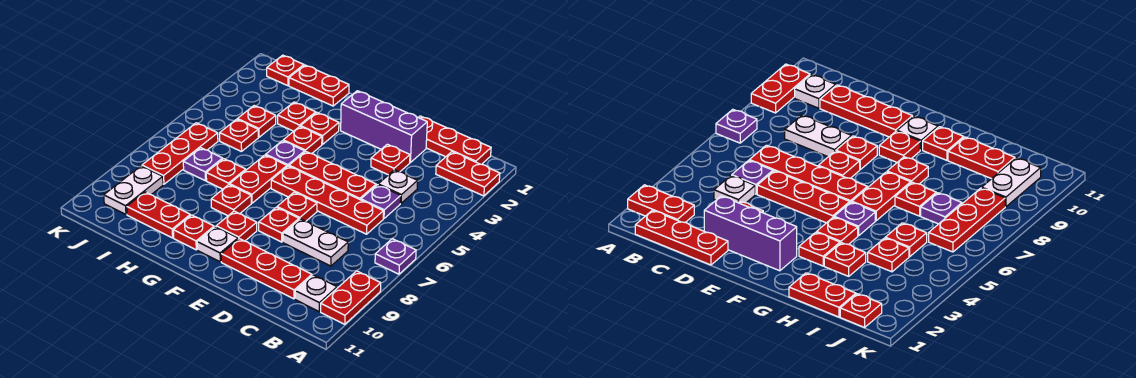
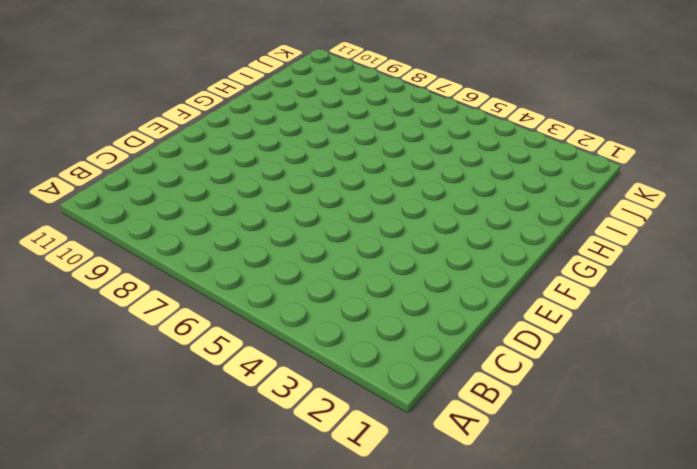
none -> red plate A2:B2 level 1
none -> purple plate A7 level 1
none -> red plate A9:A10 level 1
none -> red plate B1:D1 level 1

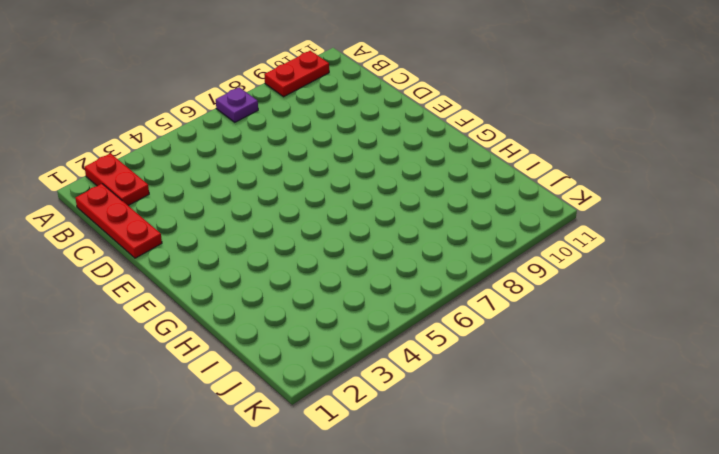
none -> white plate B10 level 1
none -> white plate C4 level 1
none -> purple plate C5 level 1
none -> red plate C6:F6 level 1

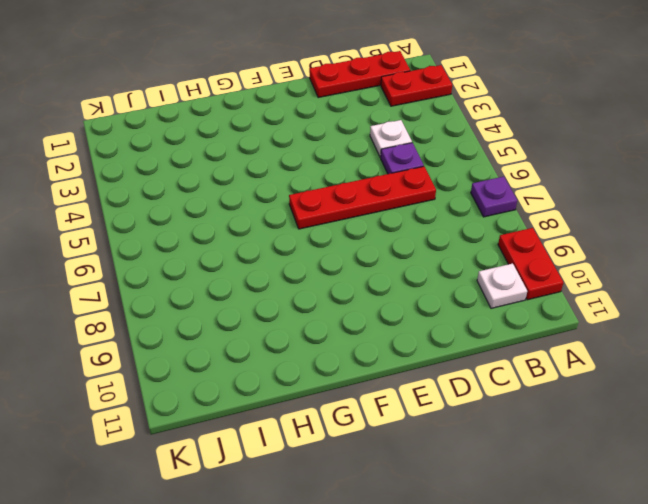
none -> white plate C8:D8 level 1
none -> red plate C10:E10 level 1
none -> purple brick D2:F2 level 1
none -> red plate D3 level 1

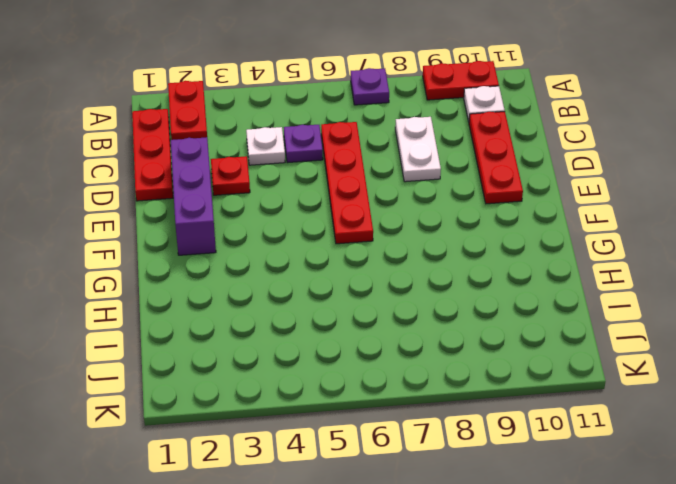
none -> red plate D5:F5 level 1
none -> red plate E7 level 1
none -> red plate E8 level 1
none -> red plate F9 level 1

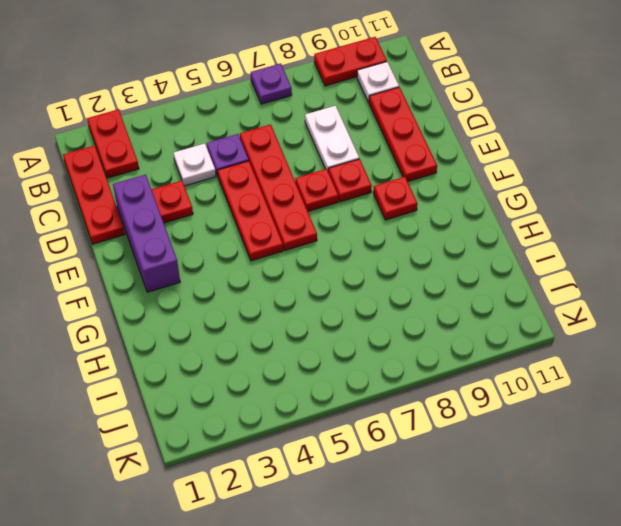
none -> white plate F10 level 1
none -> red plate G3 level 1
none -> red plate G4 level 1
none -> purple plate G5 level 1

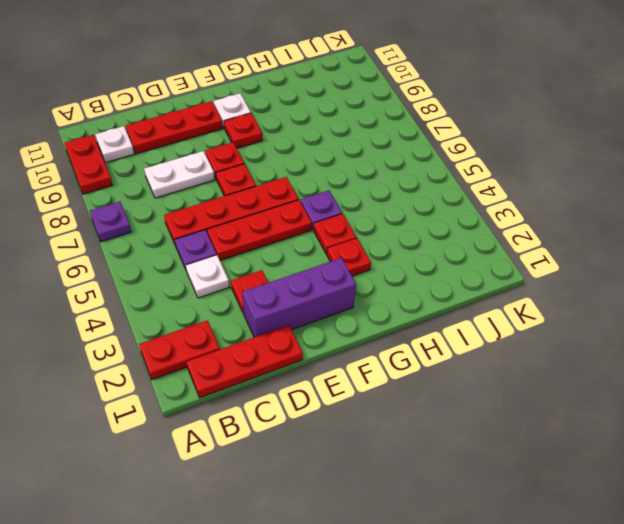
none -> red plate G6:G7 level 1
none -> red plate G8 level 1
none -> red plate G10 level 1
none -> red plate H1:I1 level 1

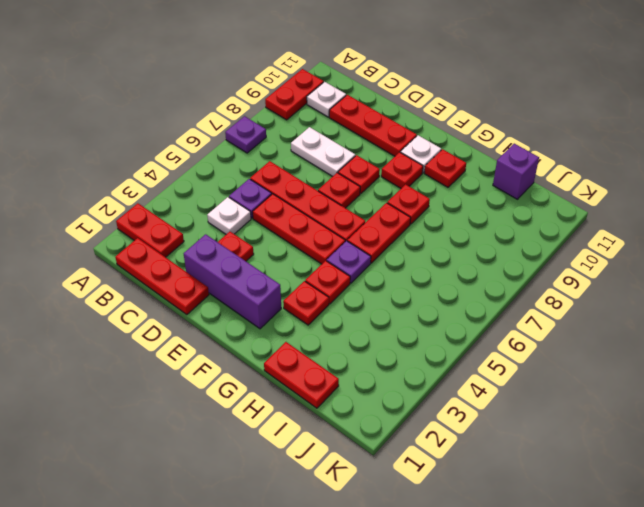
purple brick I11 level 1 -> none
none -> red plate H3 level 1
none -> red plate H7 level 1
none -> red plate H10:I10 level 1
none -> red plate I4 level 1

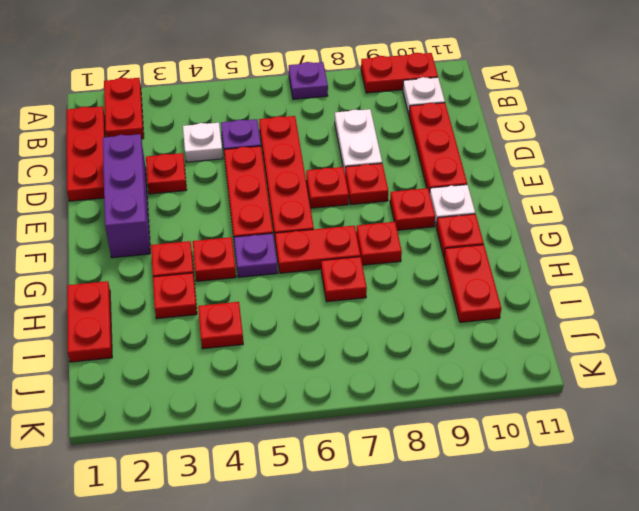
none -> red plate I5 level 1
none -> purple plate I7 level 1
none -> red plate J1 level 1
none -> red plate J6:J8 level 1

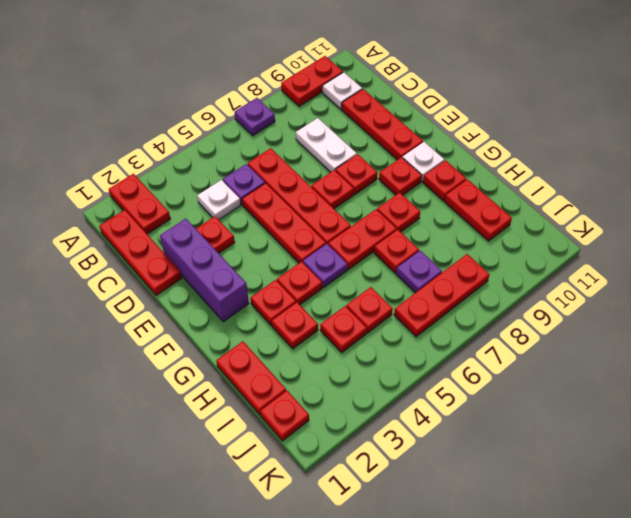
none -> white plate J9:J10 level 1

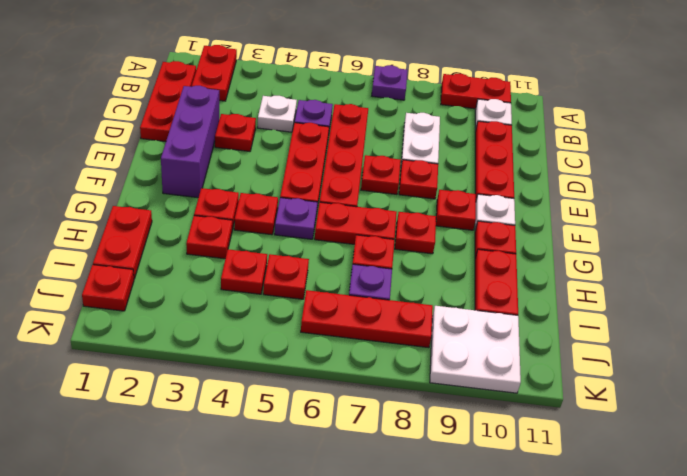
white plate J9:K10 level 1 -> white plate J9:J10 level 1

